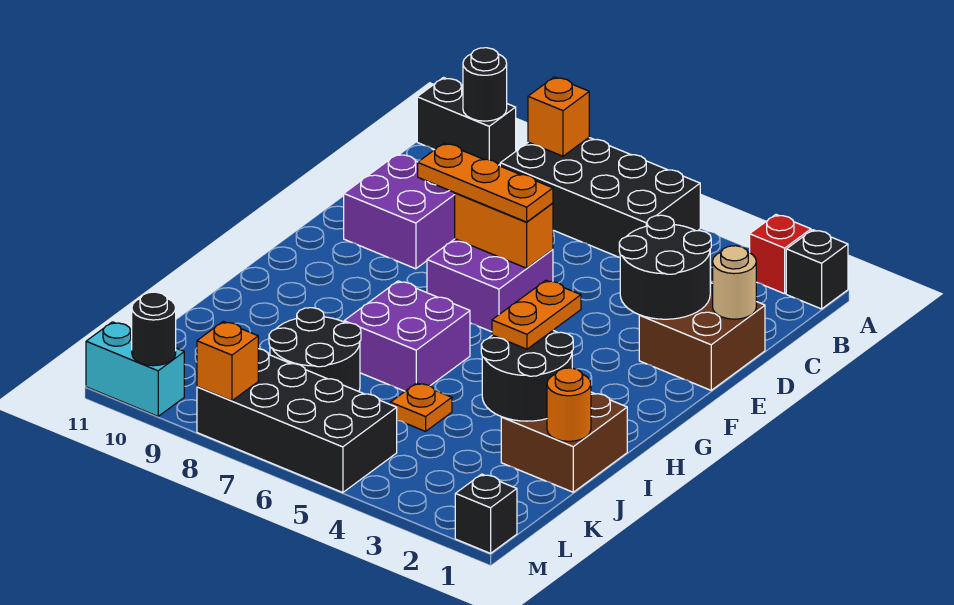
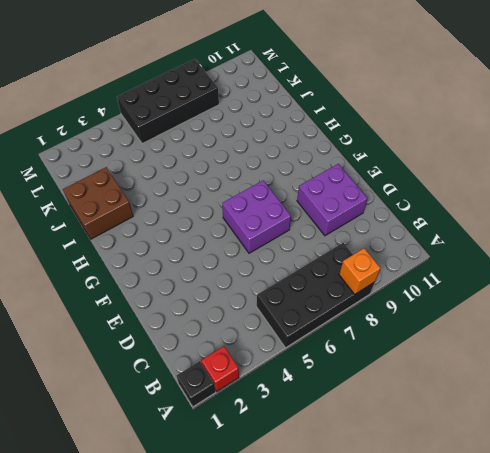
none -> black brick A10:A11 level 1
none -> brown brick D1:E2 level 1
none -> purple brick H6:I7 level 1

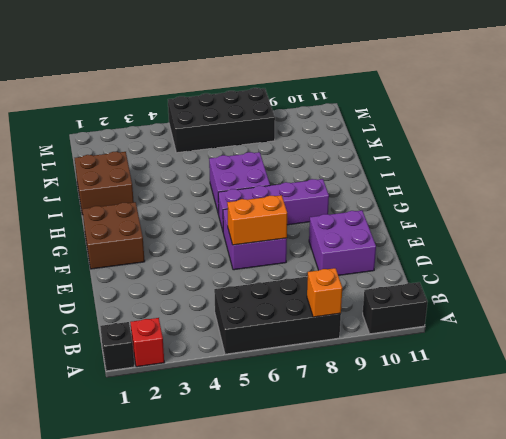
brown brick F1:G2 level 1 -> brown brick D1:E2 level 1
purple brick G6:G9 level 1 -> none
none -> orange plate J5 level 1
none -> black round brick J7:K8 level 1
none -> black brick M1 level 1

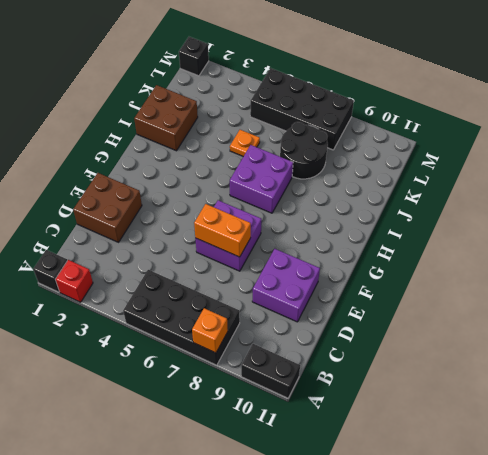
none -> cyan brick M10:M11 level 1
none -> black round brick A10 level 2
none -> tan round brick D1 level 2

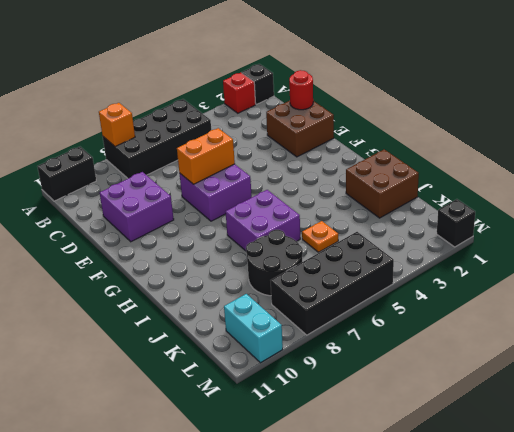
red round brick D1 level 2 -> tan round brick D1 level 2
cyan brick L10:M10 level 1 -> cyan brick M10:M11 level 1
none -> black round brick A10 level 2
none -> black round brick D2:E3 level 2
none -> black round brick I2:J3 level 2

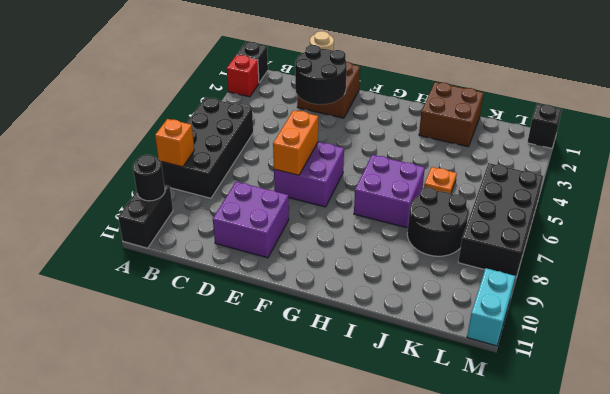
none -> black round brick I2:J3 level 2
none -> orange round brick J1 level 2
none -> orange brick M8 level 2

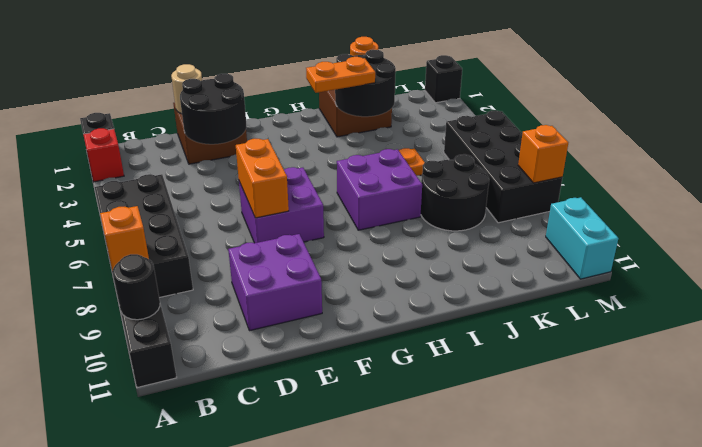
none -> black round brick M10 level 2
none -> orange plate E6:E8 level 3

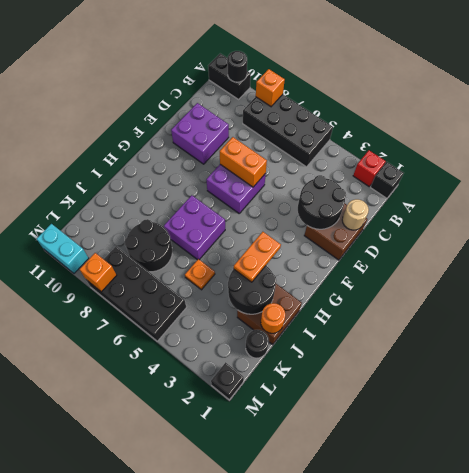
black round brick K1 level 1 -> black round brick M10 level 2
none -> orange plate E6:E8 level 3

